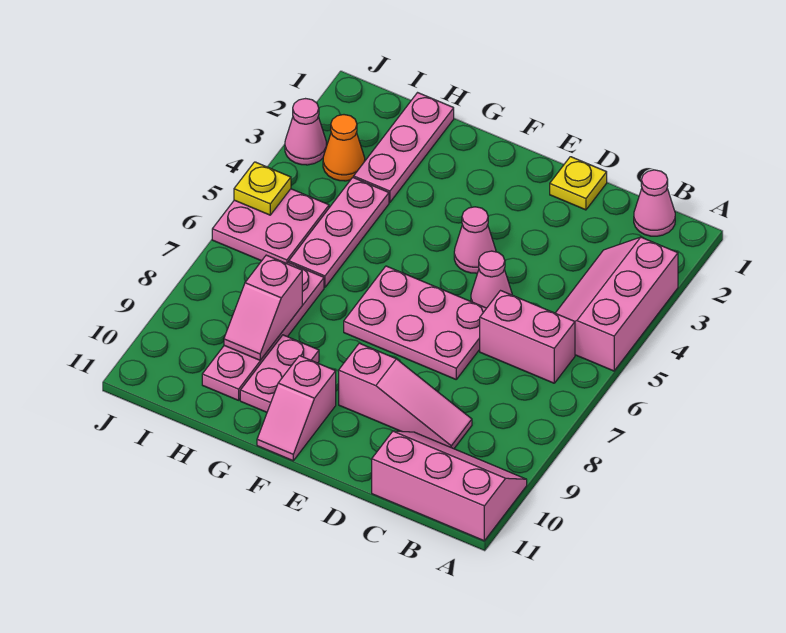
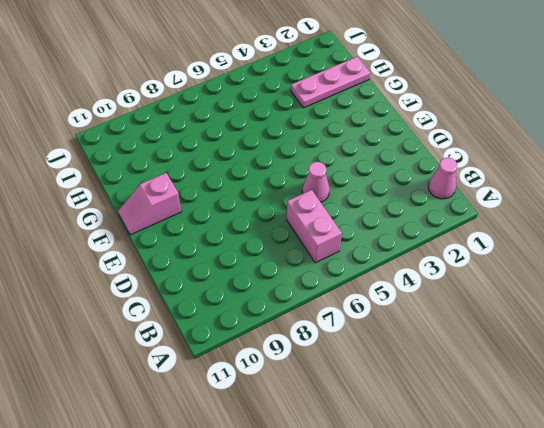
none -> pink slope A3:B5 level 1 top A
none -> pink slope A10:C11 level 1 top 11
none -> pink slope C9:E9 level 1 top E

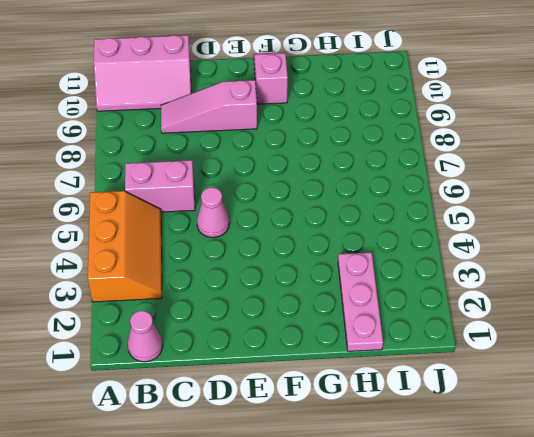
orange slope A3:B5 level 1 top A -> pink slope A3:B5 level 1 top A
none -> yellow plate D1 level 1
none -> pink plate D6:F7 level 1
none -> pink cone E4 level 1

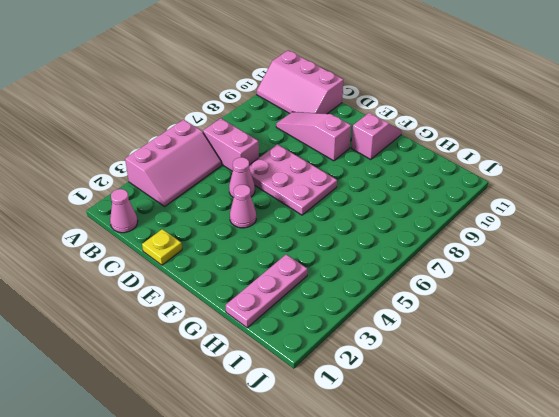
none -> pink plate G9:G10 level 1
none -> pink plate H4:H6 level 1
none -> pink plate H7:H10 level 1

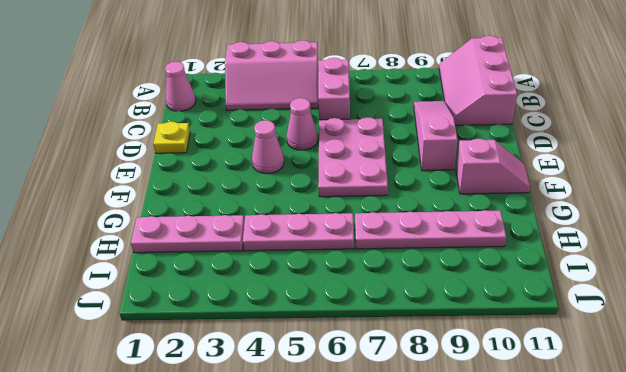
none -> pink plate G9:G10 level 1
none -> orange cone I3 level 1
none -> pink plate I5:J6 level 1

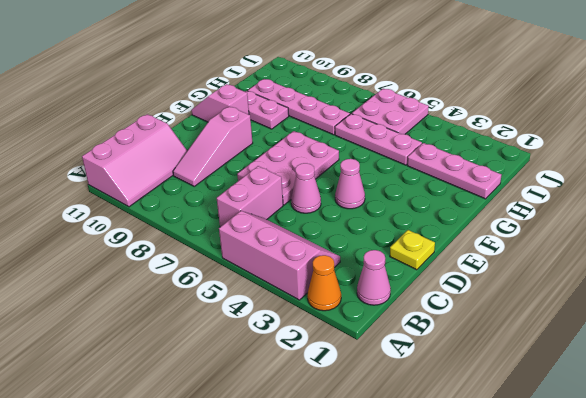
orange cone A2 level 1 -> orange cone I3 level 1
none -> pink cone J3 level 1
none -> pink slope H8:H9 level 2 top 8
none -> yellow plate J5 level 2

